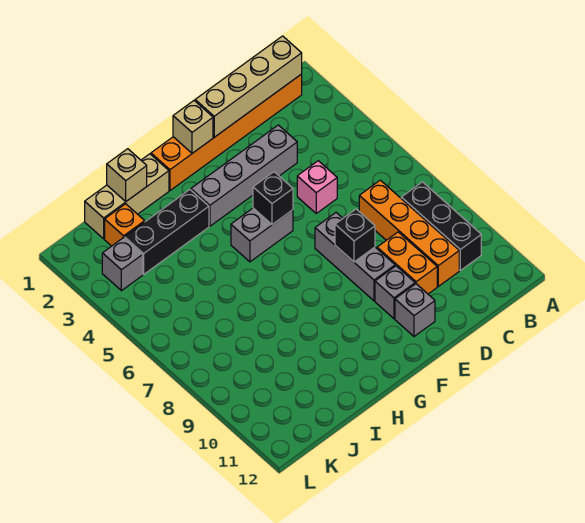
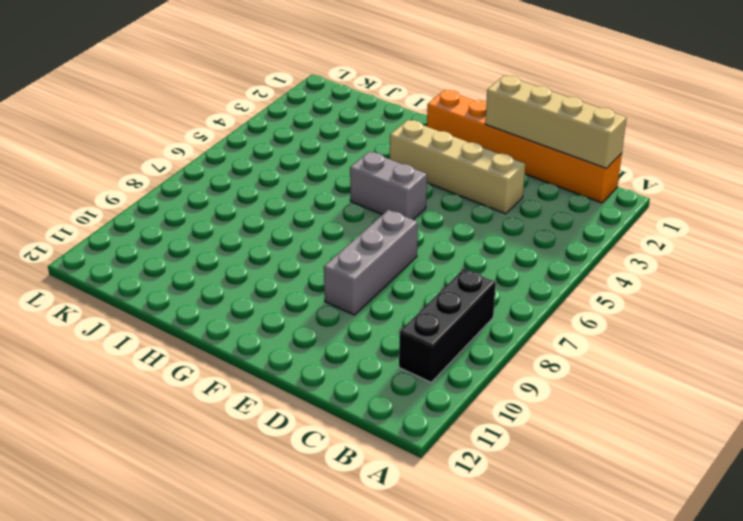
tan brick D3:G3 level 1 -> grey brick D3:G3 level 1
none -> orange brick C7:C10 level 1
none -> pink brick D5 level 1
none -> orange brick D9:D10 level 1

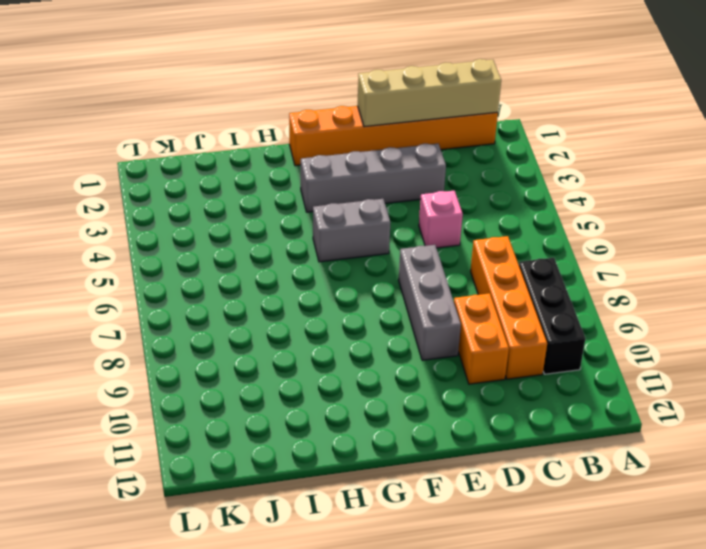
none -> grey brick E10 level 1
none -> grey brick E11 level 1
none -> tan brick H1:J1 level 1

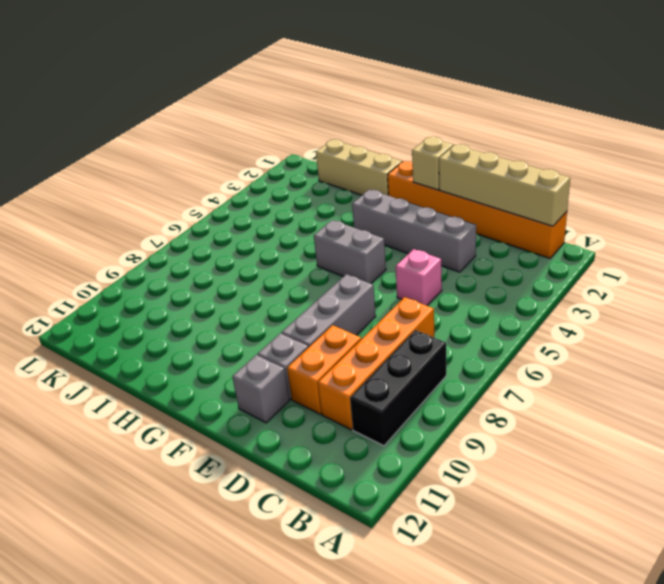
none -> black brick H3:J3 level 1
none -> orange brick J2 level 1
none -> grey brick K3 level 1

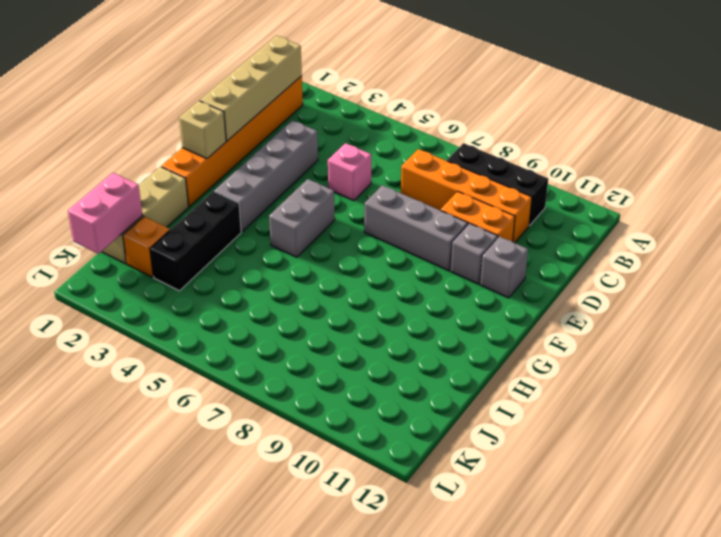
pink brick J1:K1 level 2 -> none
none -> grey brick K3 level 1
none -> black brick E8 level 2
none -> black brick F5 level 2

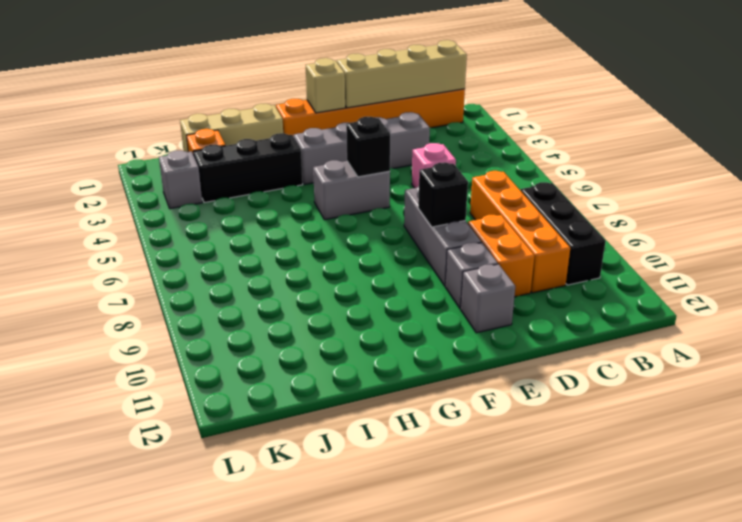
none -> tan brick I1 level 2

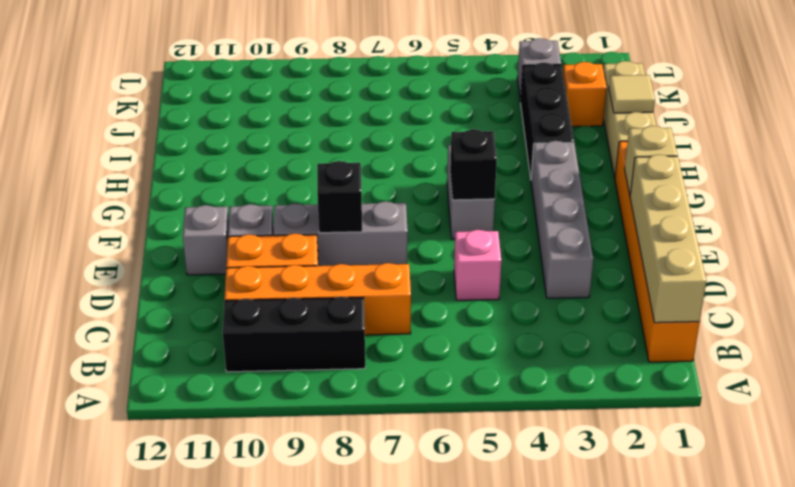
tan tile I1 level 2 -> tan brick I1 level 2

